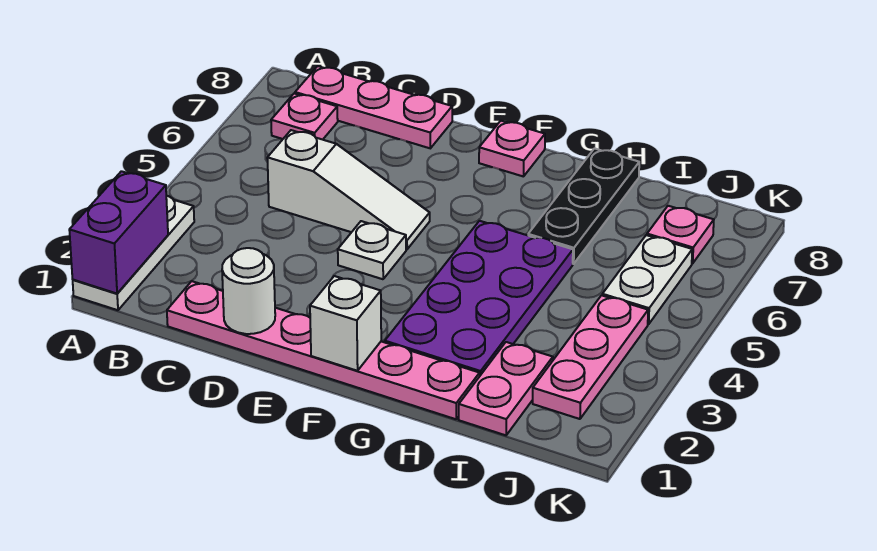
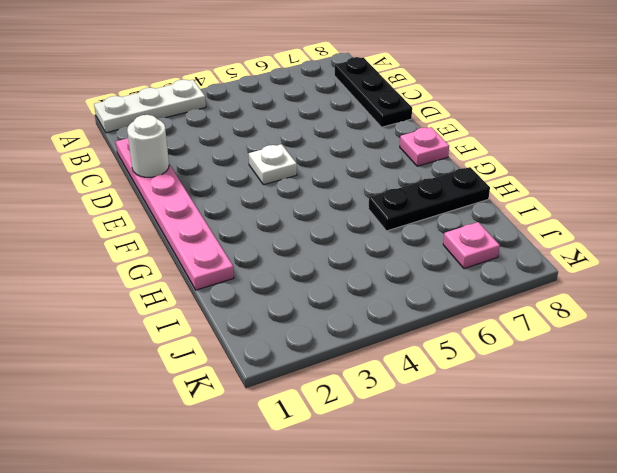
black plate B8:D8 level 1 -> pink plate B8:D8 level 1
none -> pink plate B7 level 1
none -> white slope C5:E5 level 1 top C
none -> purple plate G2:H5 level 1

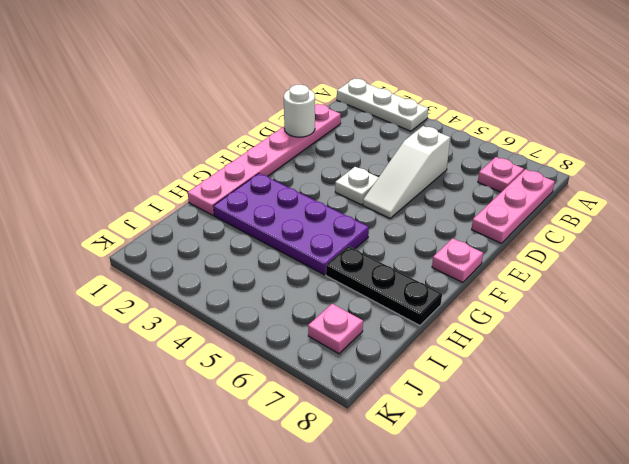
none -> pink plate I1:I2 level 1
none -> pink plate J2:J4 level 1
none -> white plate J5:J6 level 1

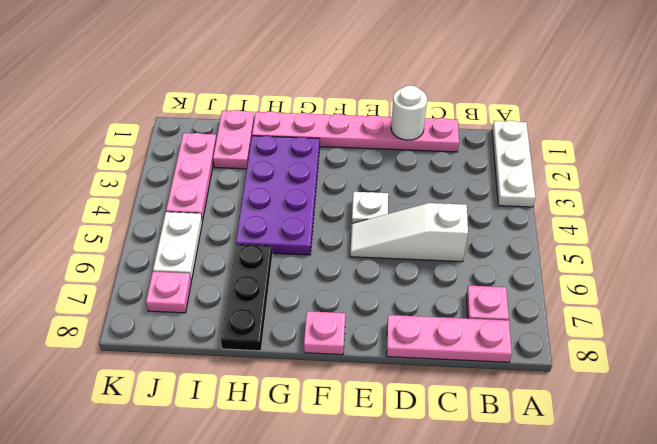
none -> purple brick A1:A2 level 2
none -> white brick F1 level 2

